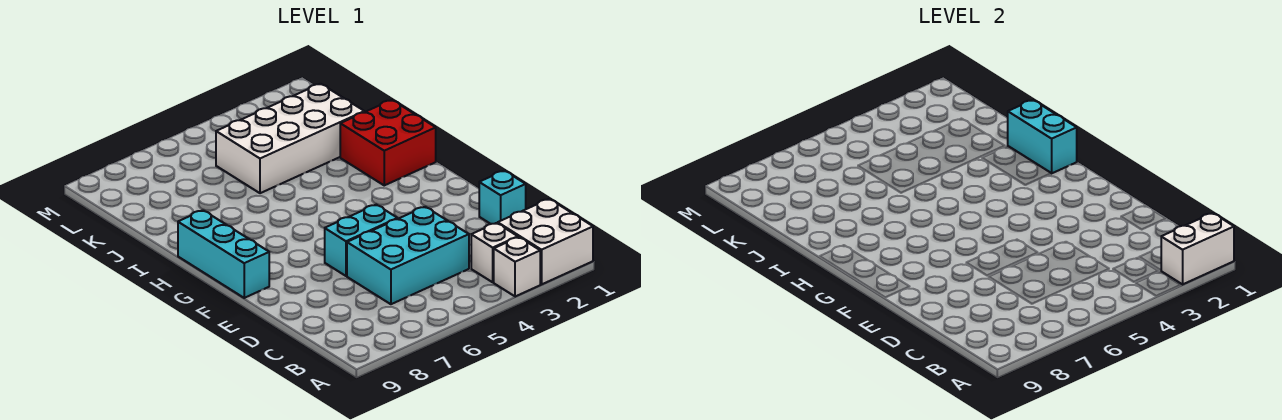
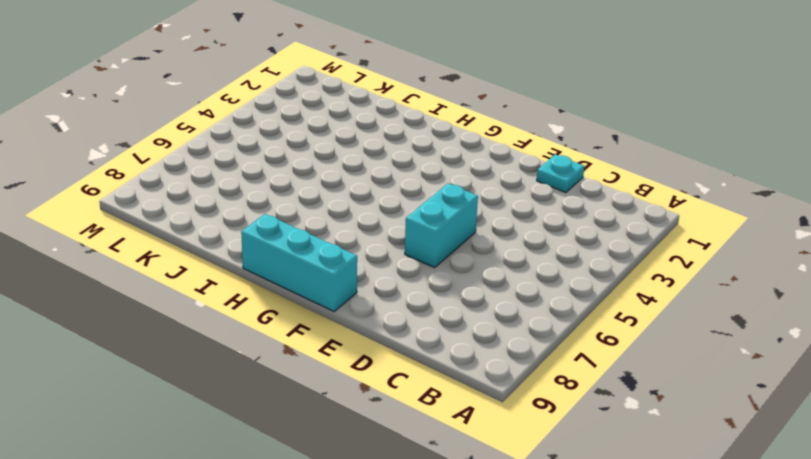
cyan plate D1 level 1 -> cyan brick D1 level 1
none -> white brick A1:B2 level 1
none -> white brick A3 level 1

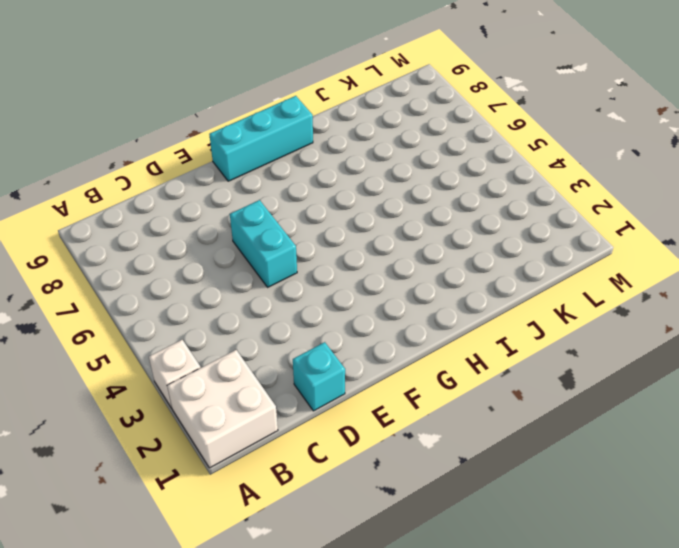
none -> white brick B3 level 1
none -> cyan brick C4:D6 level 1

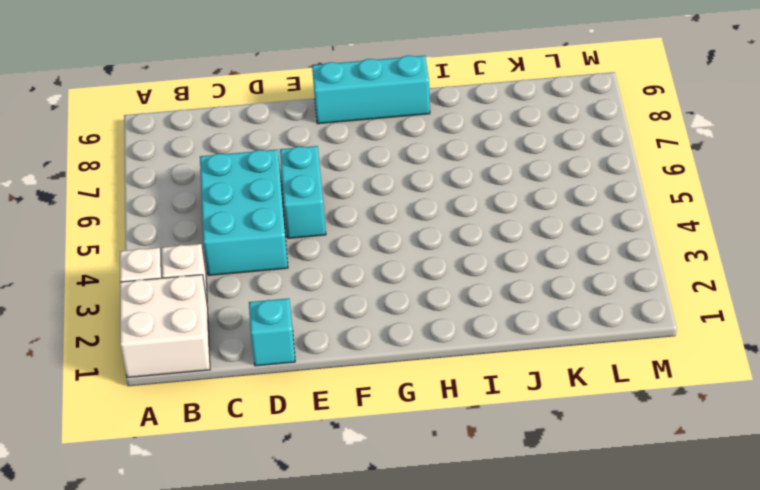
none -> red brick H1:I2 level 1
none -> white brick J2:K5 level 1

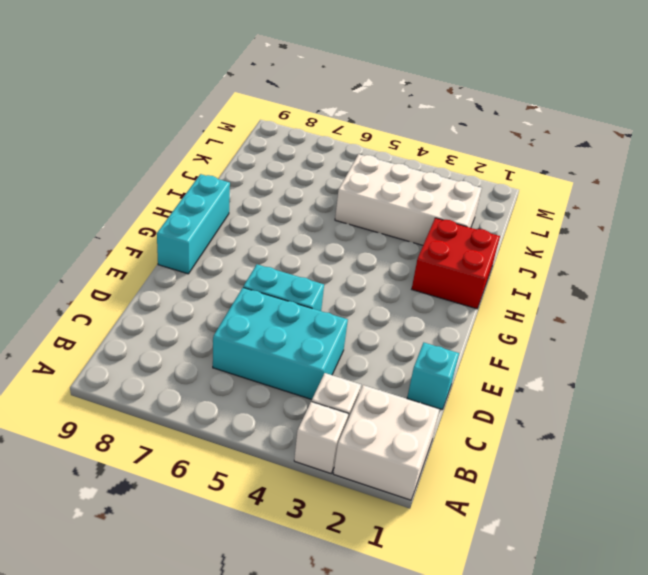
none -> white brick A1:A2 level 2
none -> cyan brick H1:I1 level 2

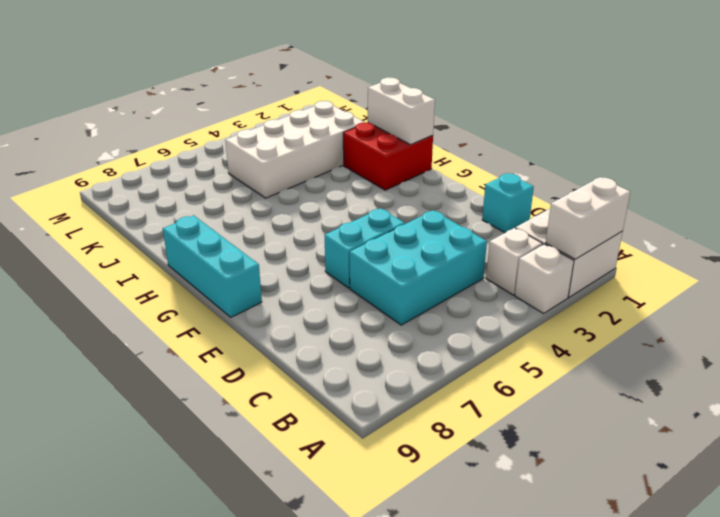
white brick H1:I1 level 2 -> cyan brick H1:I1 level 2

